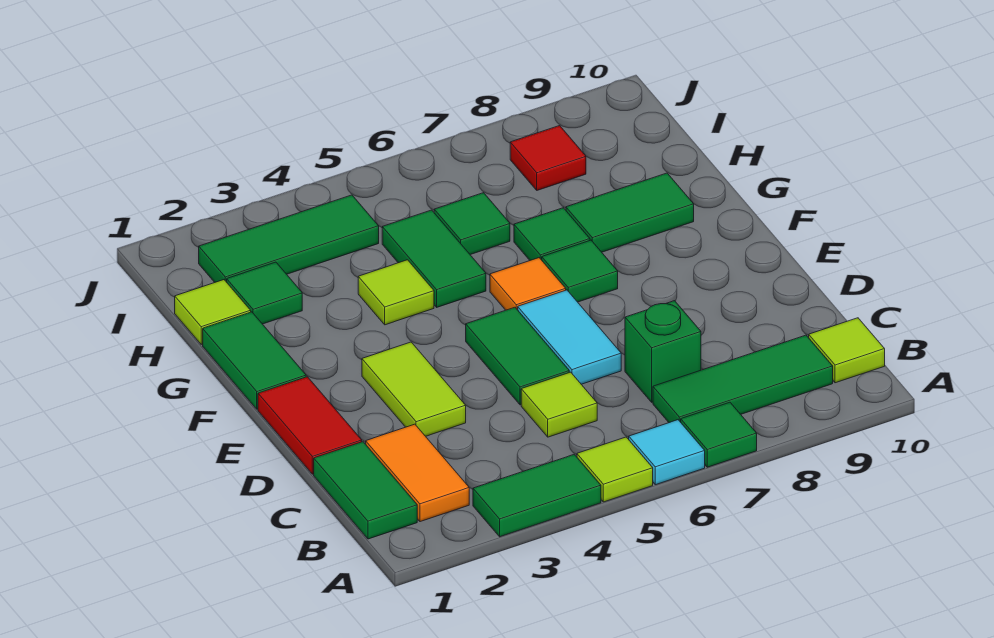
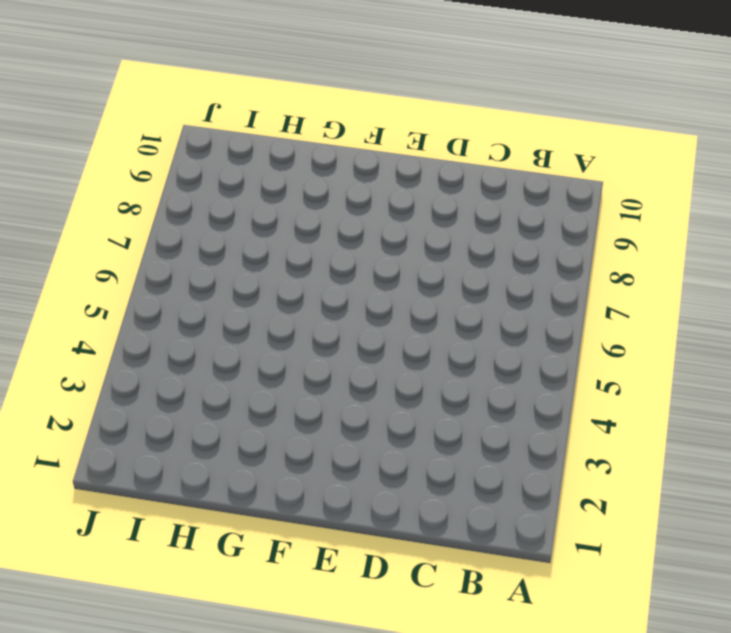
none -> green tile A3:A4 level 1
none -> lime tile A5 level 1
none -> cyan tile A6 level 1

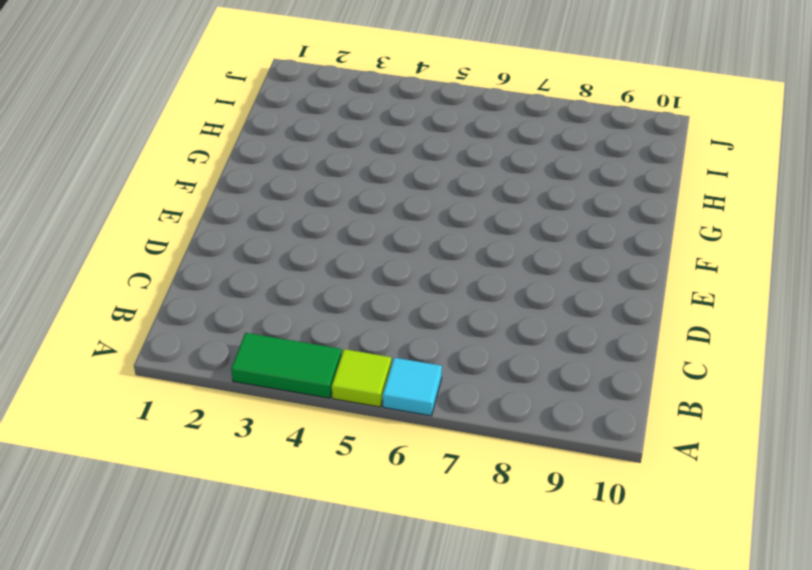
none -> green tile A7 level 1
none -> green tile B1:C1 level 1
none -> orange tile B2:C2 level 1

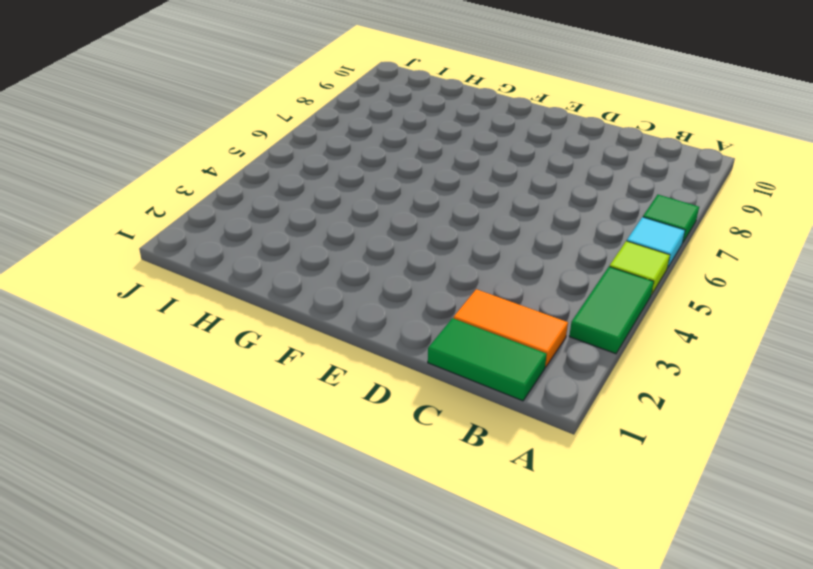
none -> green tile B7:B9 level 1
none -> lime tile B10 level 1
none -> lime tile C5 level 1

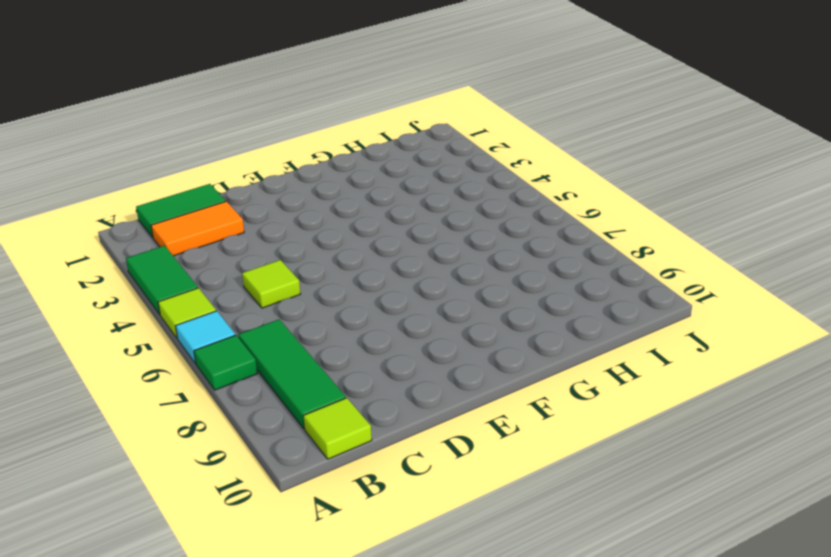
none -> green brick C7 level 1
none -> red tile D1:E1 level 1
none -> lime tile D3:E3 level 1

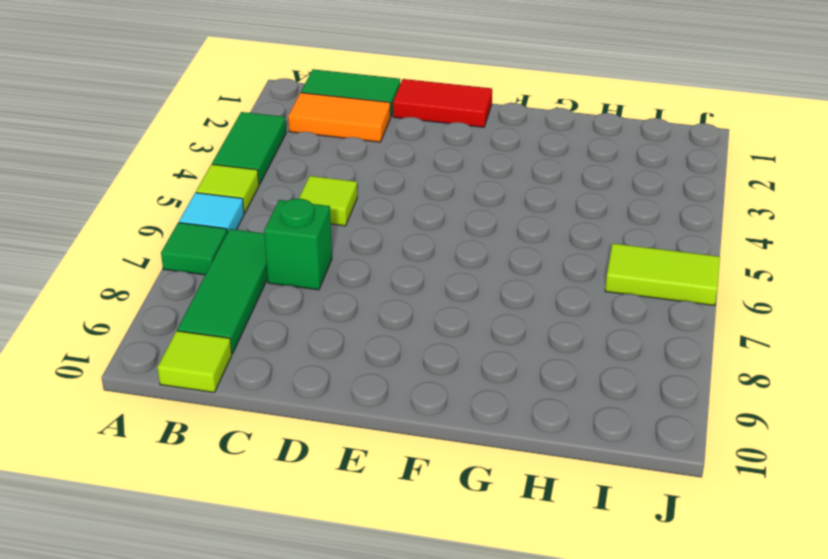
lime tile I6:J6 level 1 -> lime tile D3:E3 level 1
none -> green tile D5:E5 level 1
none -> cyan tile D6:E6 level 1
none -> green tile F1:G1 level 1

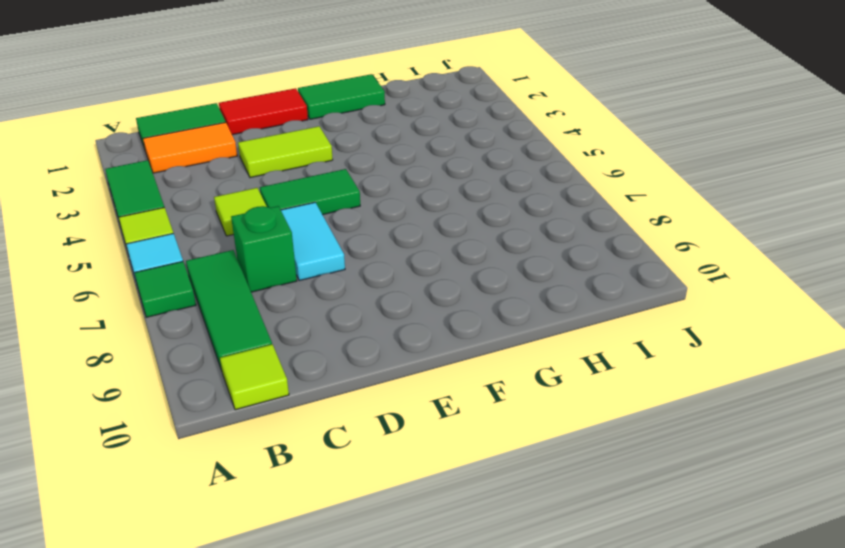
cyan tile D6:D7 level 1 -> cyan tile D6:E6 level 1
none -> orange tile F6 level 1
none -> green tile F7 level 1
none -> lime tile G4 level 1

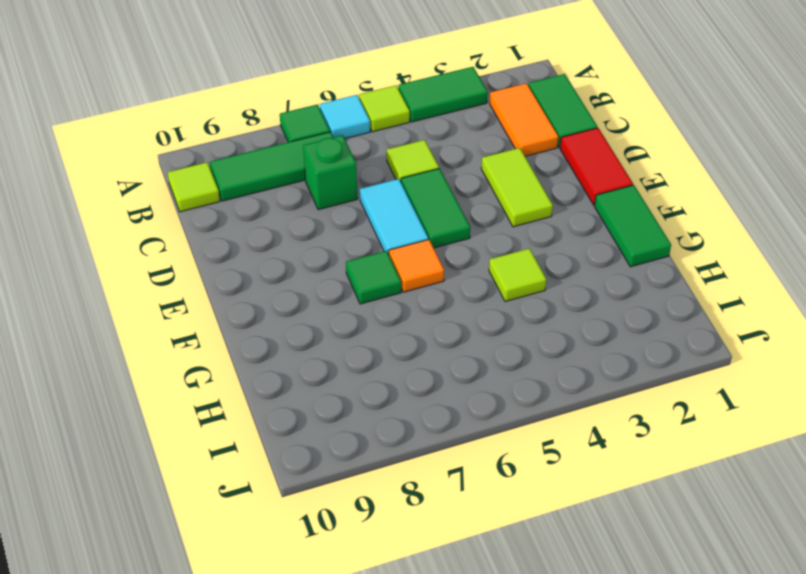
none -> green tile G5:H5 level 1
none -> green tile G7 level 1
none -> green tile G8:G9 level 1

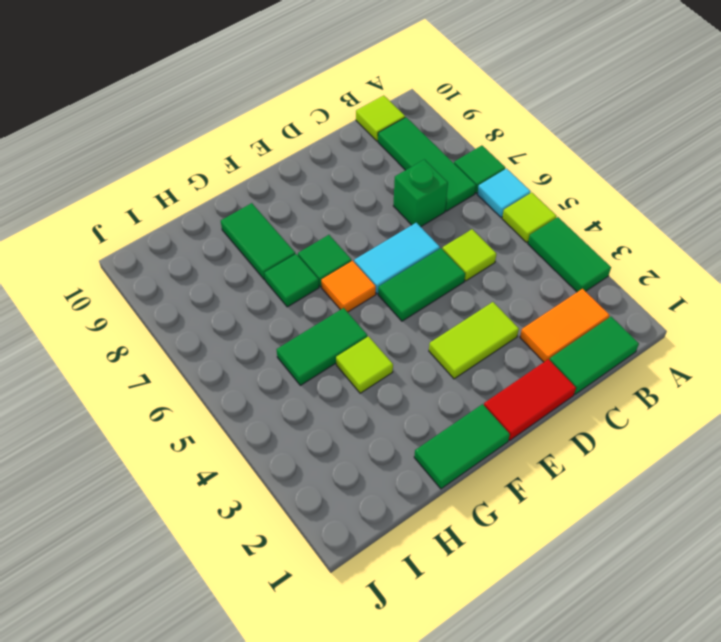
none -> lime tile H1 level 1
none -> green tile H2 level 1
none -> green tile H6 level 1

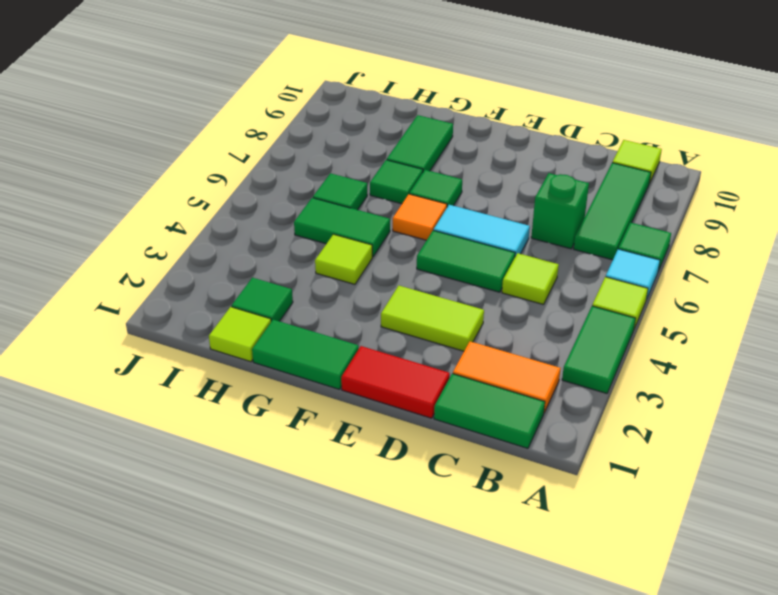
none -> green tile I2:I4 level 1
none -> red tile I8 level 1

